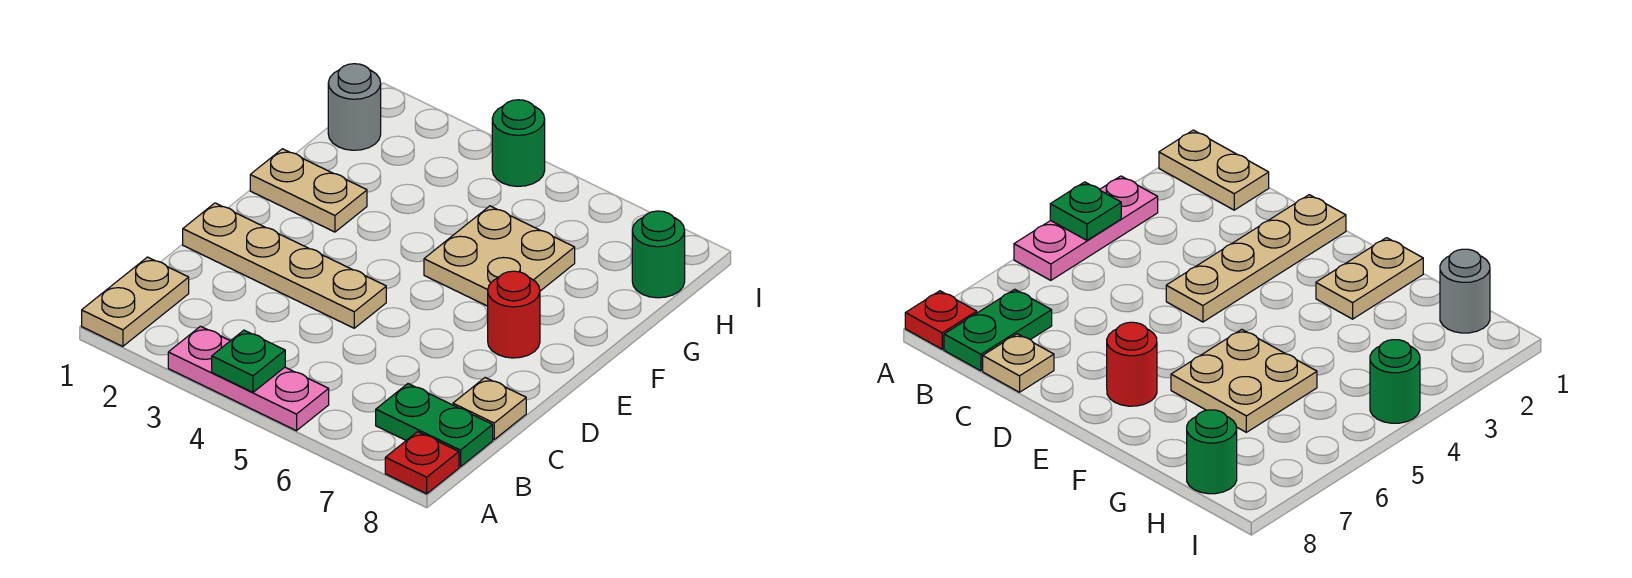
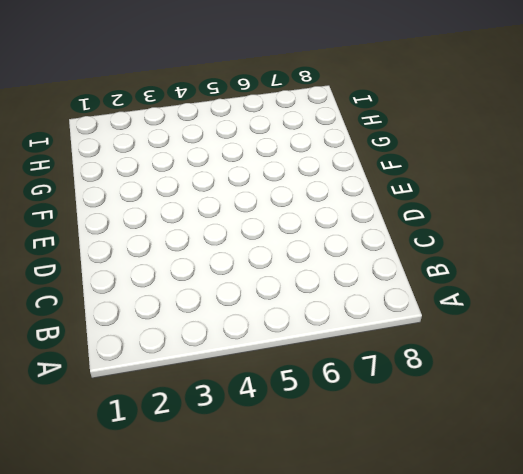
none -> tan plate A1:B1 level 1
none -> pink plate A3:A5 level 1
none -> red plate A8 level 1

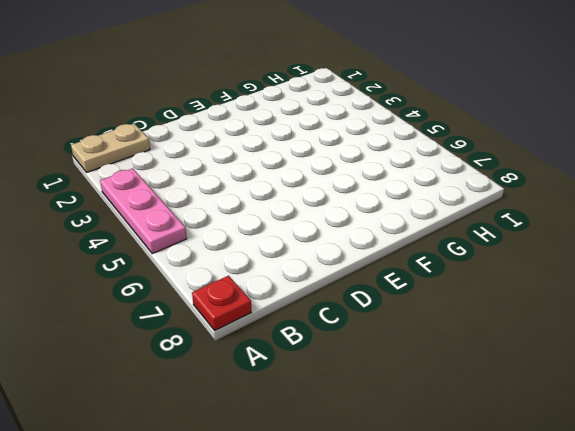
none -> green plate B7:B8 level 1
none -> tan plate C8 level 1
none -> tan plate D1:D4 level 1

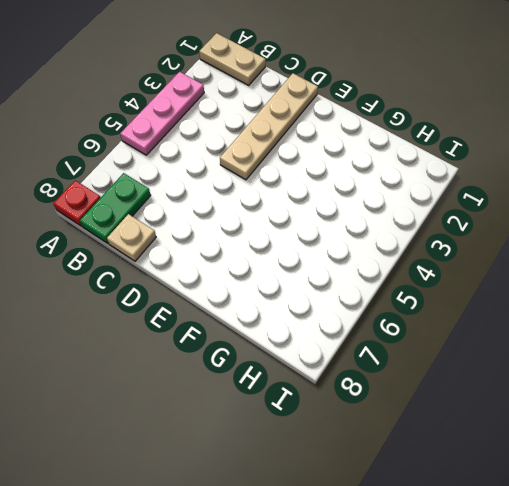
none -> red round brick E7 level 1
none -> tan plate F1:F2 level 1
none -> tan plate F5:G6 level 1

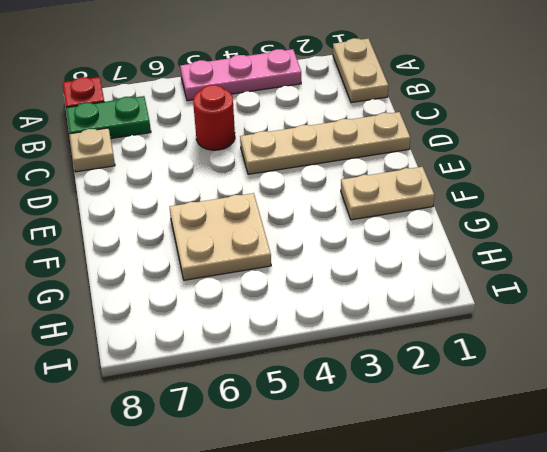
red round brick C5 level 1 -> red round brick E7 level 1
none -> grey round brick H1 level 1
none -> green round brick H8 level 1
none -> green round brick I4 level 1

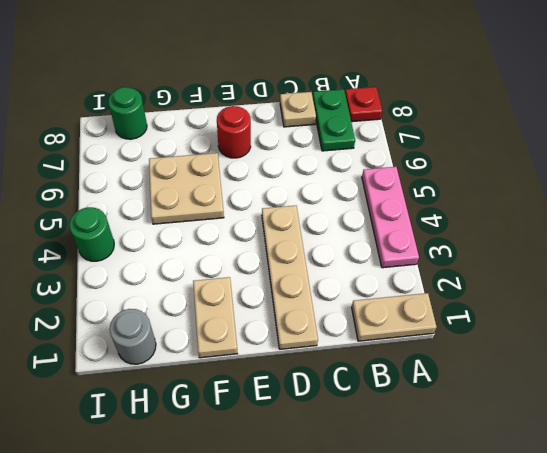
none -> green plate A4 level 2

